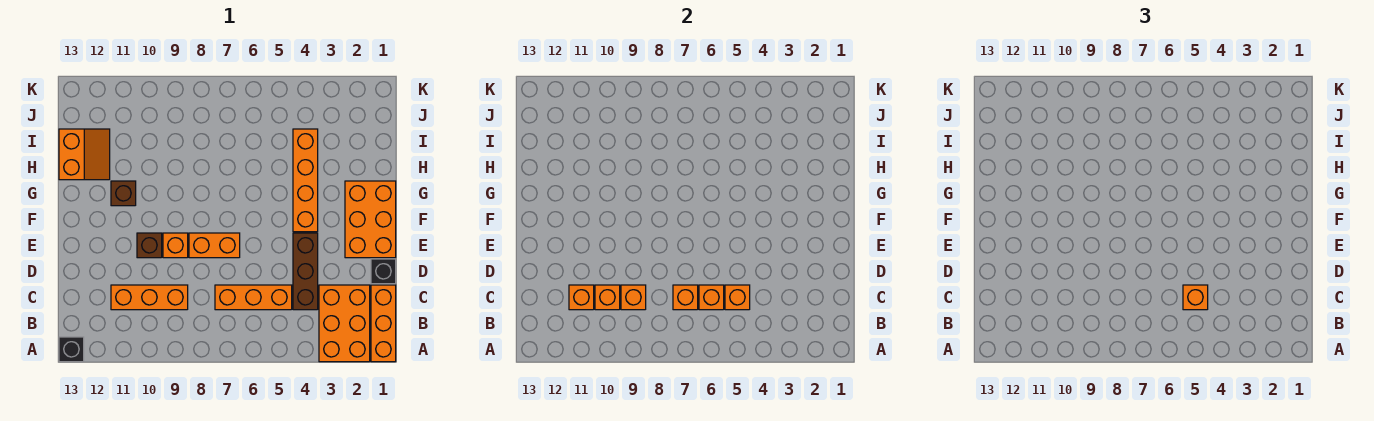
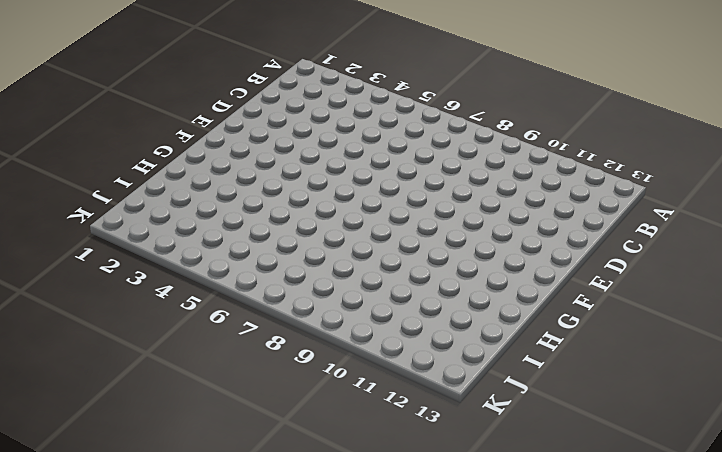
none -> orange brick A1:C1 level 1
none -> orange brick A2:C3 level 1
none -> black brick A13 level 1

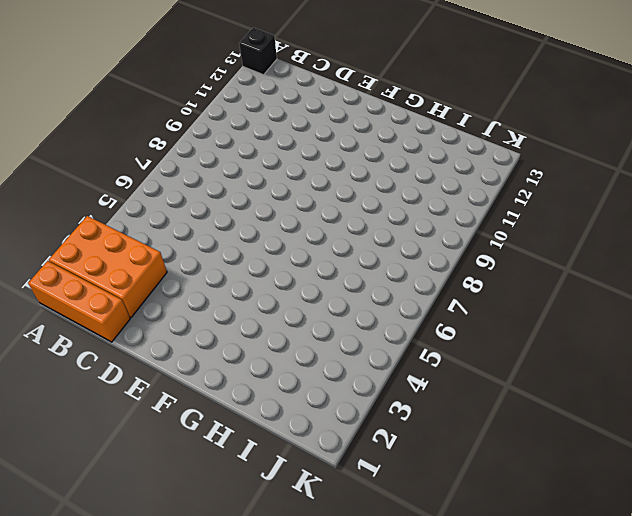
none -> brown brick C4:E4 level 1
none -> orange brick C5:C7 level 1
none -> orange brick C9:C11 level 1

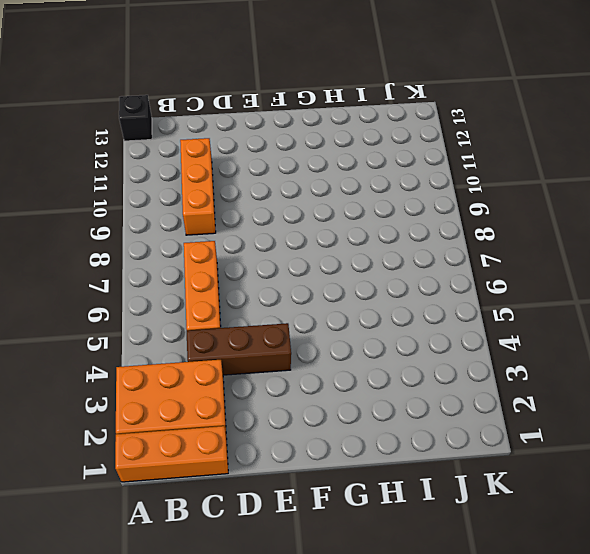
none -> black brick D1 level 1
none -> orange brick E1:G2 level 1
none -> orange brick E7:E8 level 1

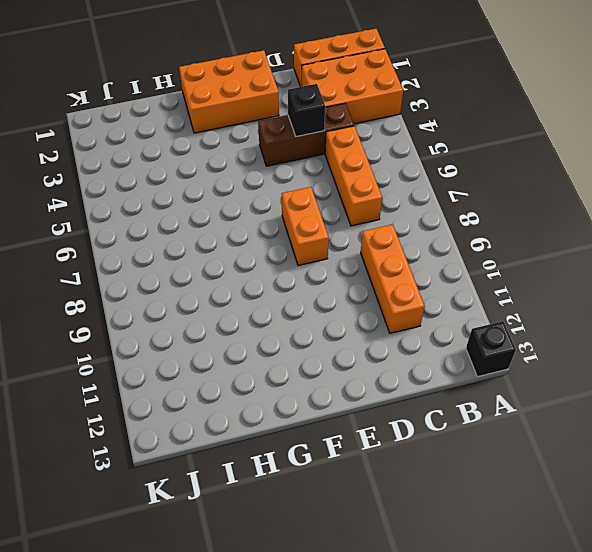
black brick D4 level 2 -> black brick D1 level 1
none -> orange brick E9 level 1
none -> brown brick E10 level 1
none -> orange brick F4:I4 level 1

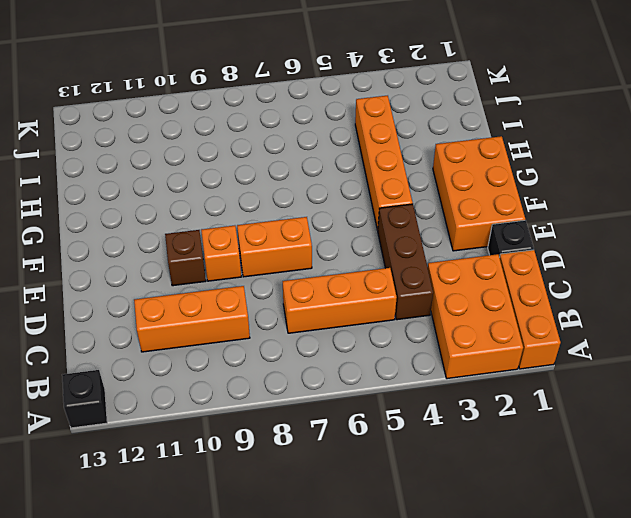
none -> brown brick G11 level 1
none -> orange slope H12:I13 level 1 top 13
none -> orange brick C5 level 2

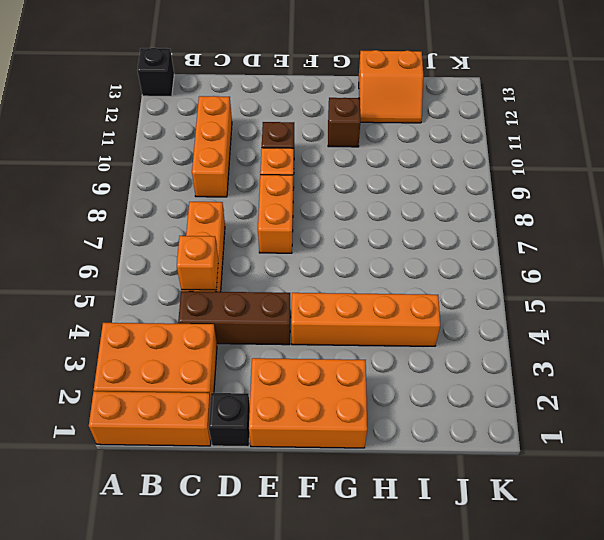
none -> orange brick C6 level 2
none -> orange brick C7 level 2
none -> orange brick C9 level 2

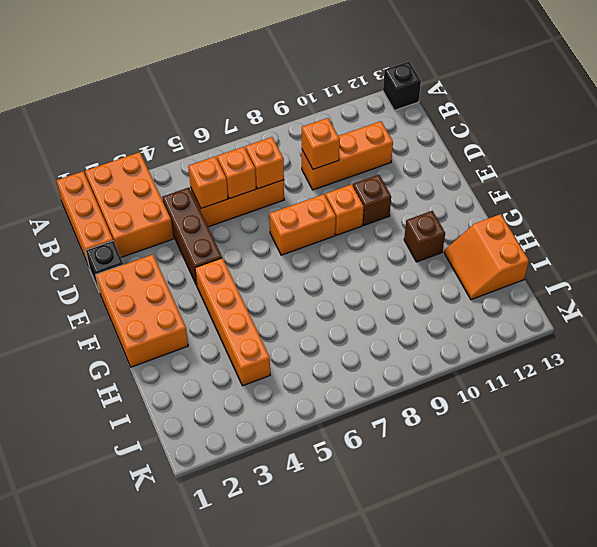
none -> orange brick C10 level 2
none -> orange brick C11 level 2
none -> orange brick C5 level 3

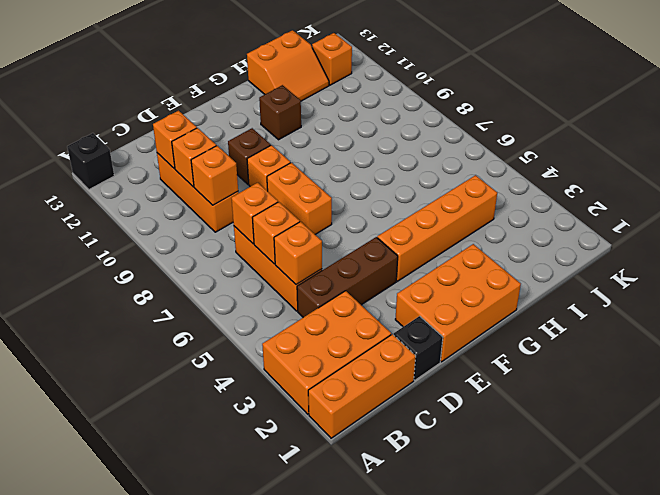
orange brick J12 level 1 -> orange brick C5 level 3

